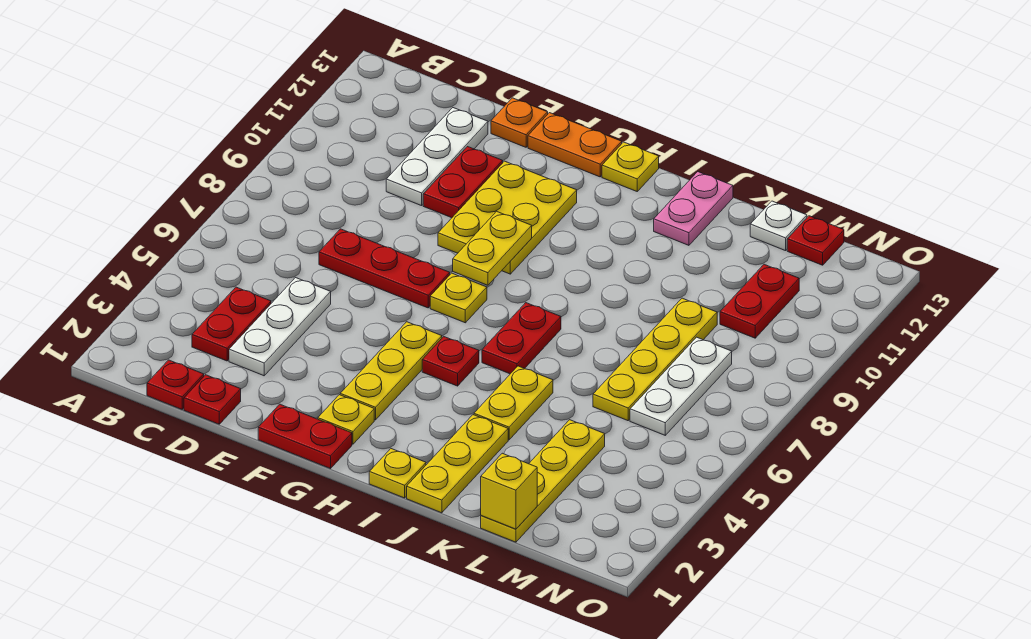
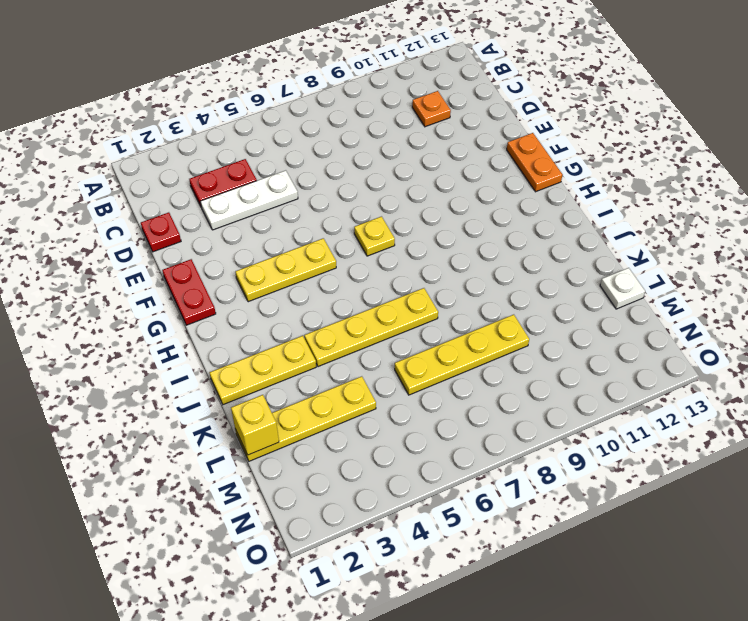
orange plate C11 level 1 -> orange plate E13 level 1
yellow plate J4:J7 level 1 -> yellow plate J4:J5 level 1
none -> red plate C1 level 1
none -> red plate D7:F7 level 1
none -> white plate D10:D12 level 1

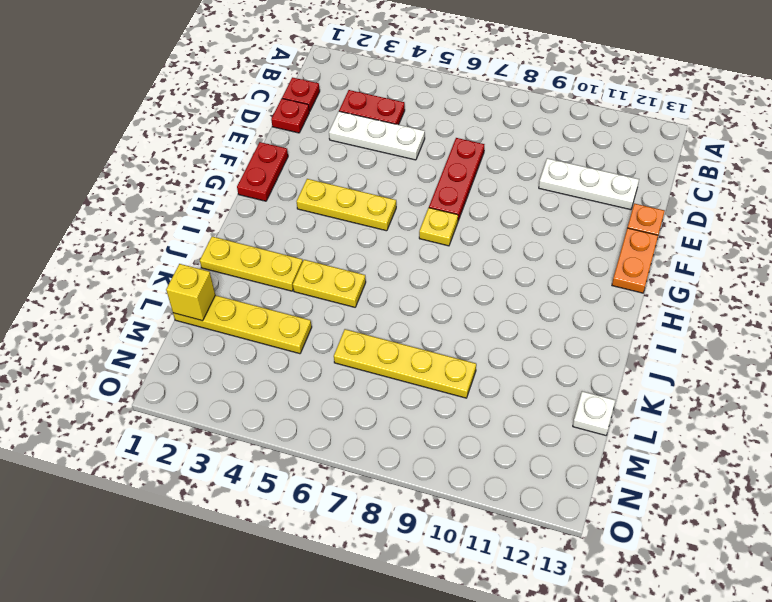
none -> red plate E10:E11 level 1
none -> yellow plate F9:G11 level 1
none -> yellow plate G2 level 1

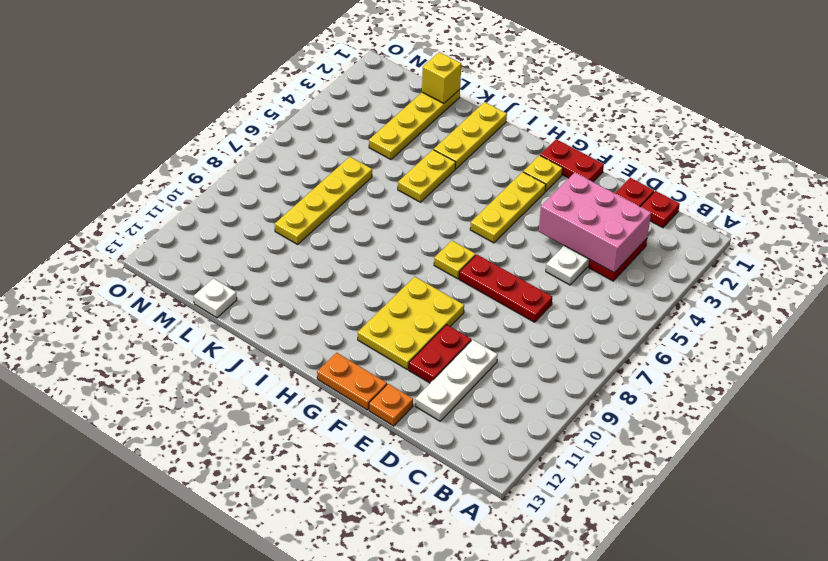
pink brick C3:E4 level 2 -> none
none -> red plate H5 level 1
none -> yellow plate H13 level 1
none -> yellow plate I1 level 1

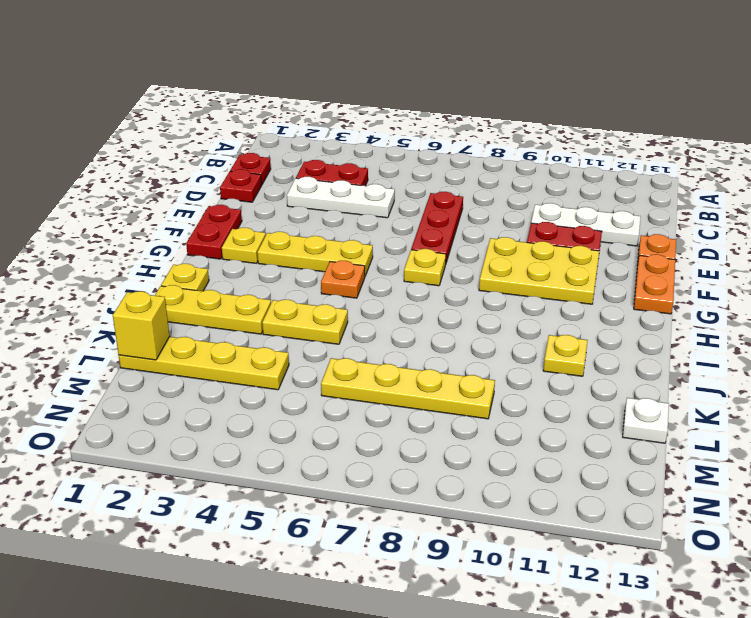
orange plate H5 level 1 -> red plate H5 level 1
yellow plate J11 level 1 -> yellow plate H13 level 1
none -> red plate I6:I7 level 1
none -> pink plate J12:J13 level 1
none -> white plate M6:M8 level 1

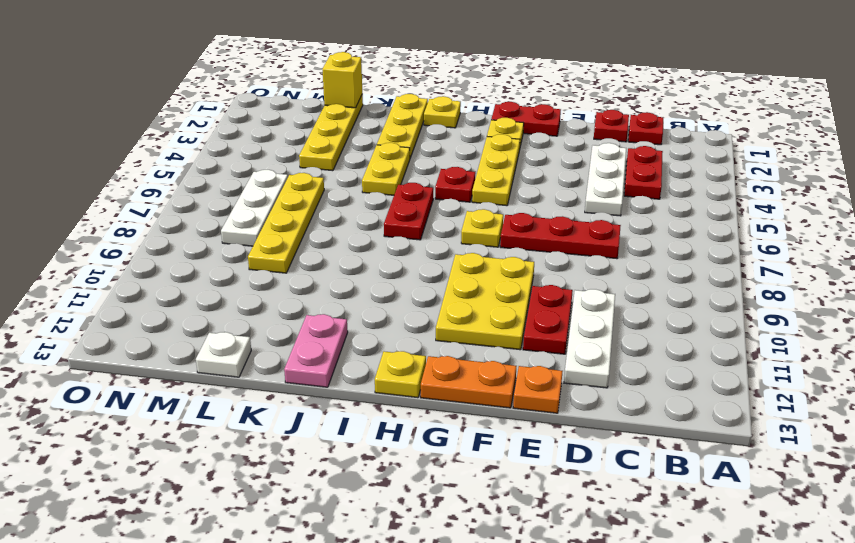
none -> red plate M10:M11 level 1
none -> red plate M13 level 1
none -> yellow plate G8:G9 level 2

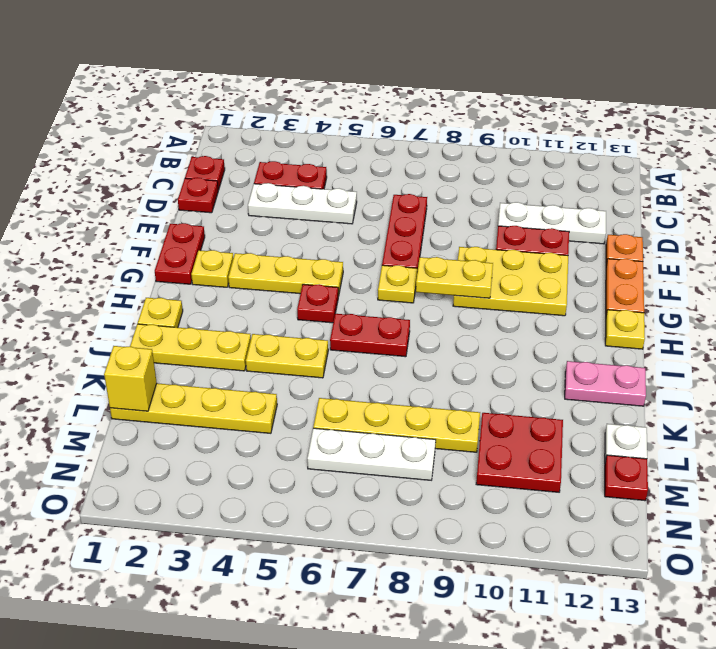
red plate L10:M11 level 1 -> red plate M10:M11 level 1

